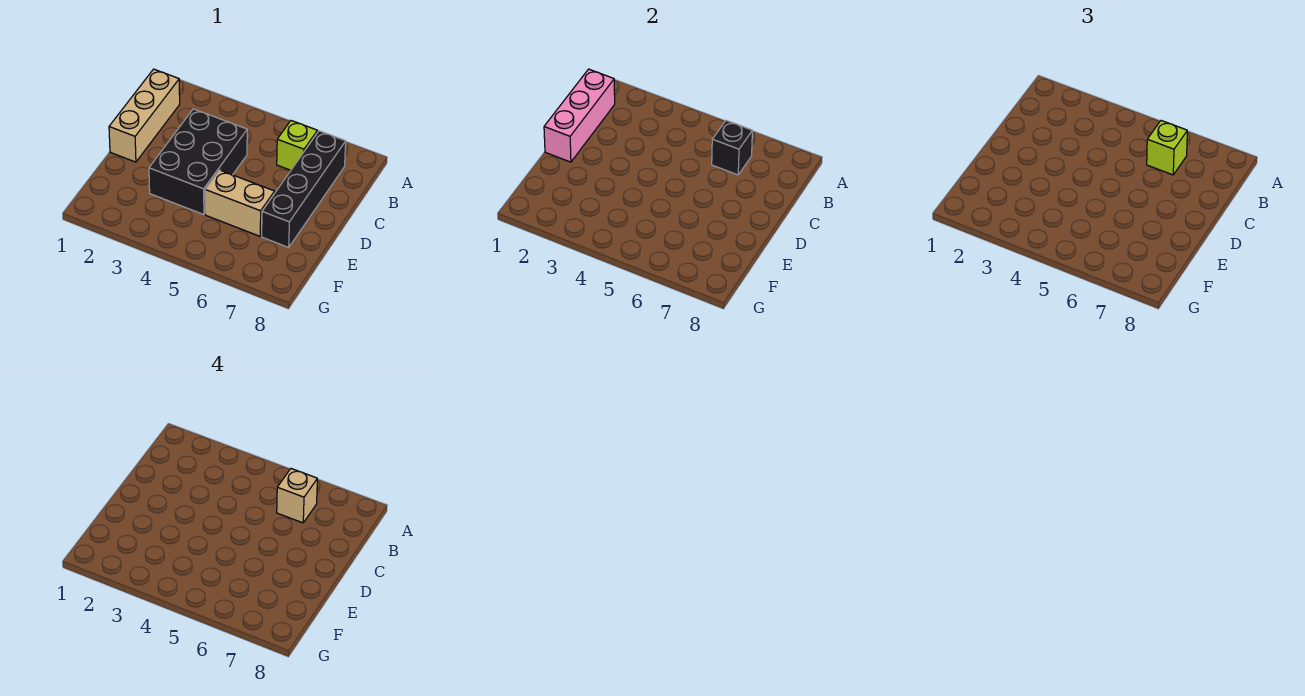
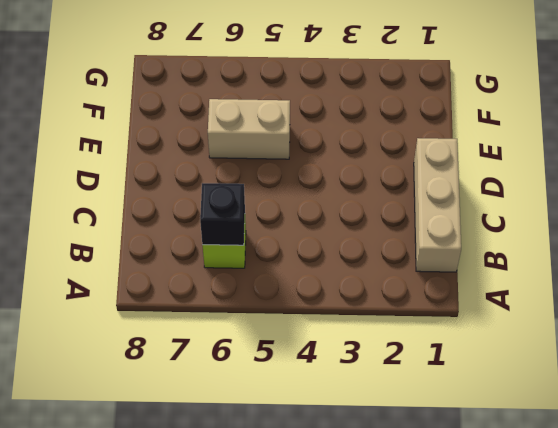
none -> black brick B7:E7 level 1
none -> black brick C3:E4 level 1

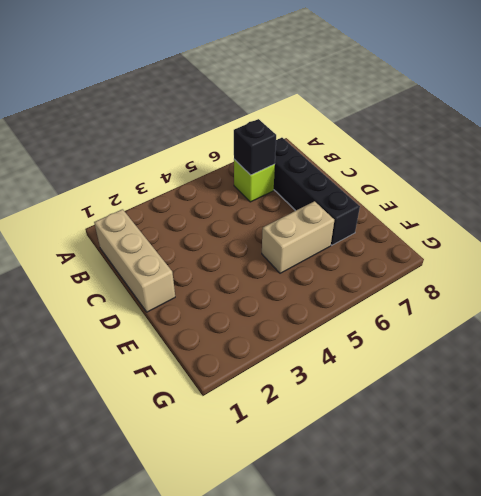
none -> black brick C3:E4 level 1
none -> pink brick B1:D1 level 2

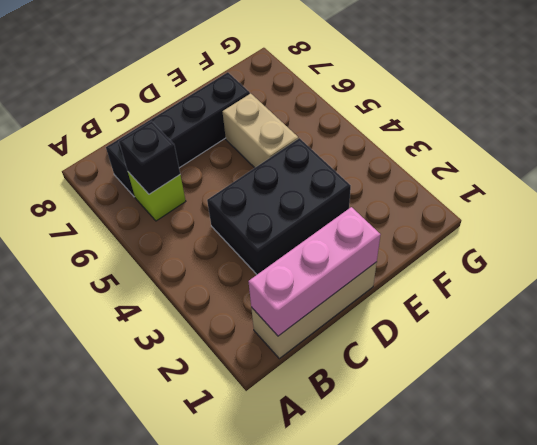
none -> lime brick B6 level 3
none -> tan brick B6 level 4

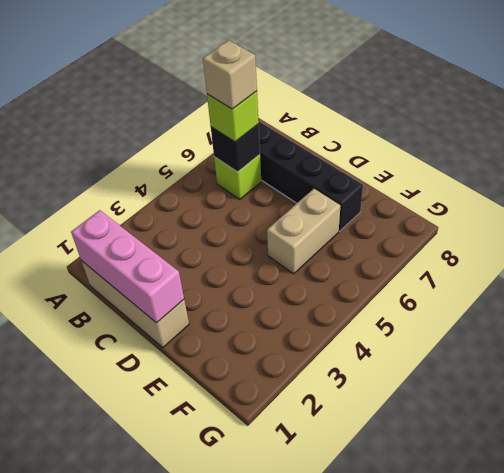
none -> black brick C3:E4 level 1

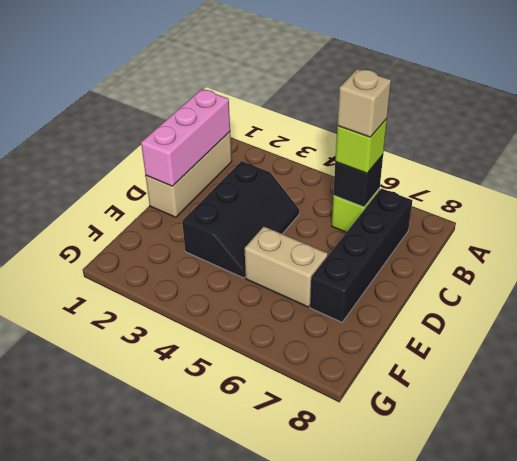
black slope C3:E4 level 1 top 3 -> black brick C3:E4 level 1

